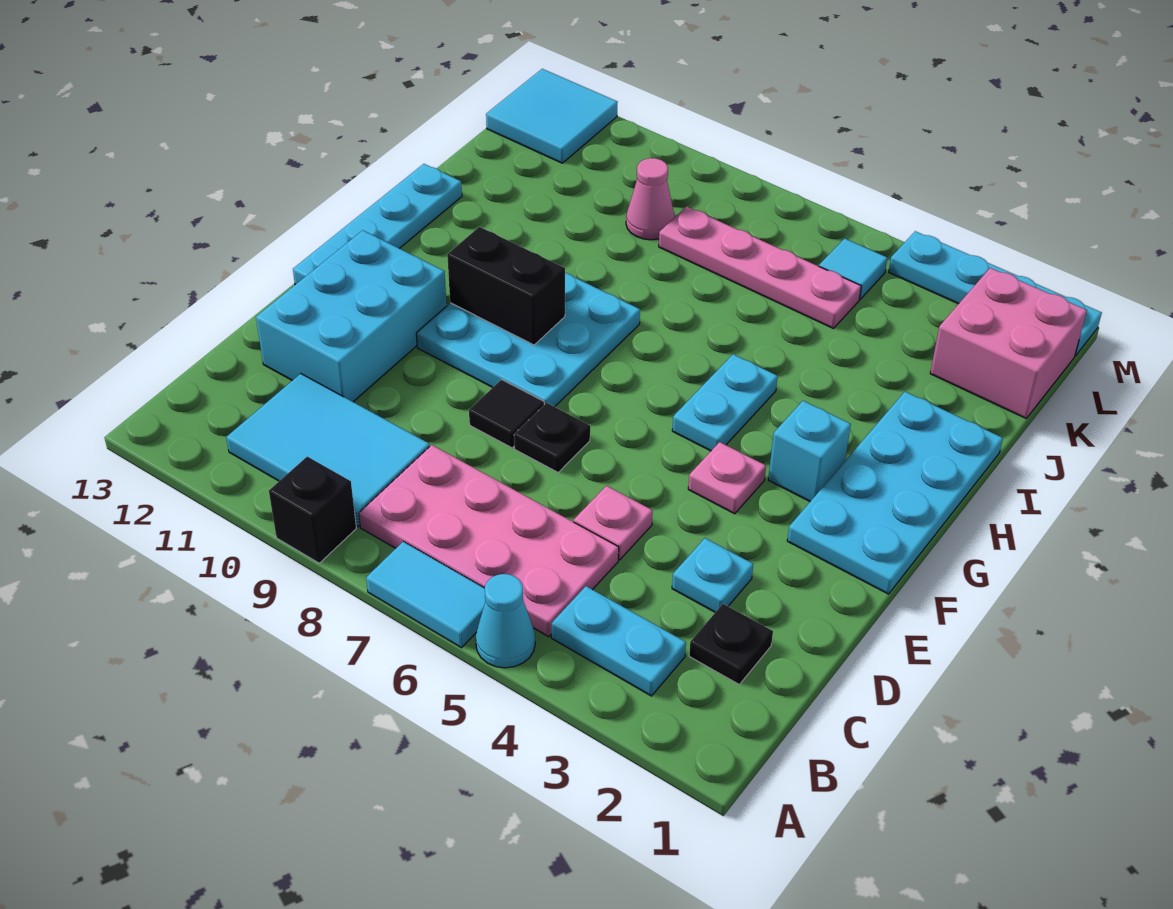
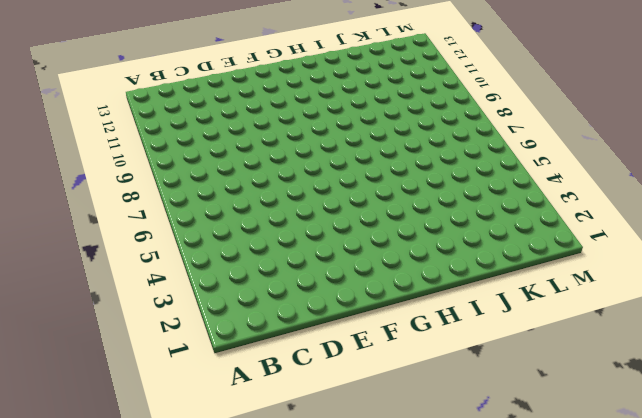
none -> cyan cone A5 level 1
none -> cyan tile A6:A7 level 1
none -> black brick A9 level 1

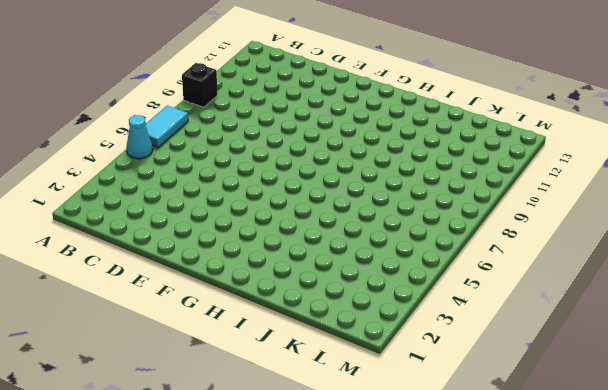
none -> cyan plate B3:B4 level 1
none -> pink plate B5:C8 level 1
none -> cyan tile B9:C11 level 1

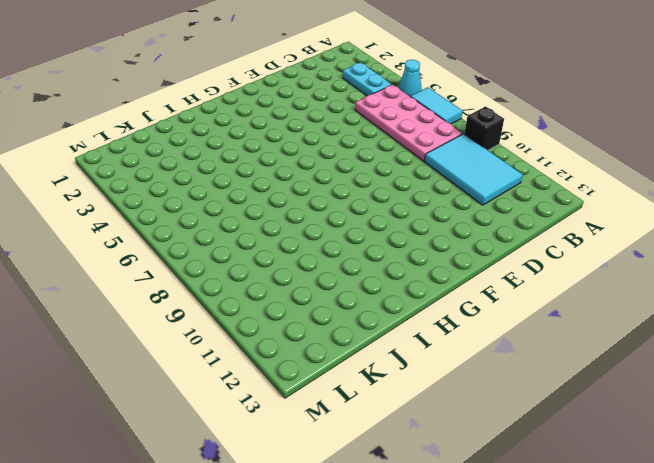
none -> black plate C2 level 1
none -> cyan plate D3 level 1
none -> pink plate D5 level 1

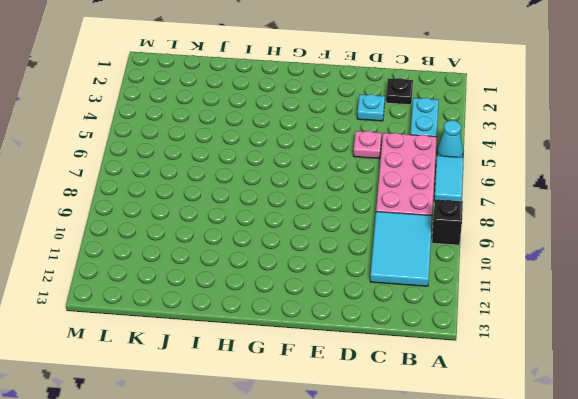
none -> cyan brick D11:F12 level 1
none -> black plate E7 level 1
none -> black tile E8 level 1

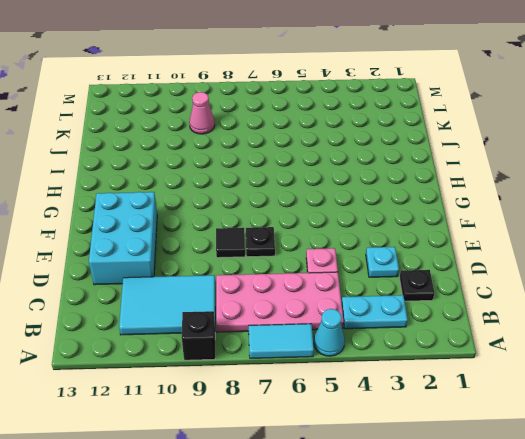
none -> cyan plate F1:I2 level 1
none -> pink plate F4 level 1
none -> cyan plate F8:H10 level 1

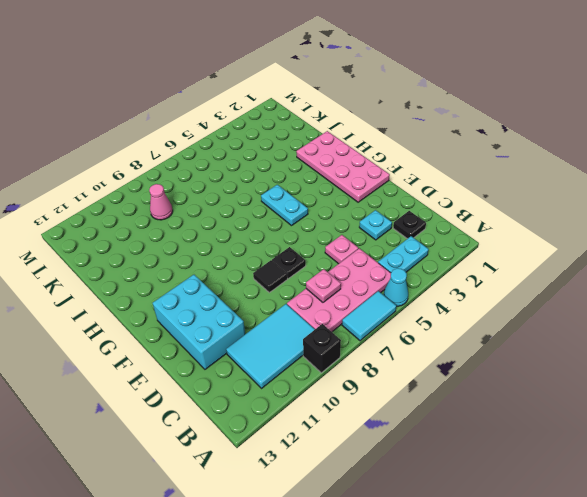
pink plate C7 level 2 -> pink plate F4 level 1
pink plate F1:I2 level 1 -> cyan plate F1:I2 level 1
none -> cyan plate F8:H10 level 1
none -> cyan plate F13:I13 level 1
none -> cyan brick G3 level 1

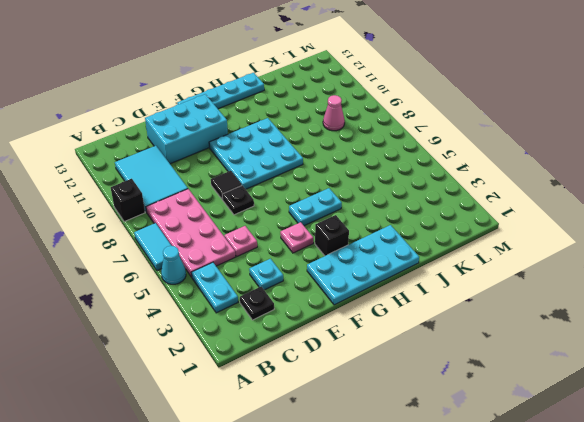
black brick G3 level 1 -> cyan brick G3 level 1
none -> pink brick K1:L2 level 1
none -> pink plate K5:K8 level 1
none -> cyan tile L5 level 1

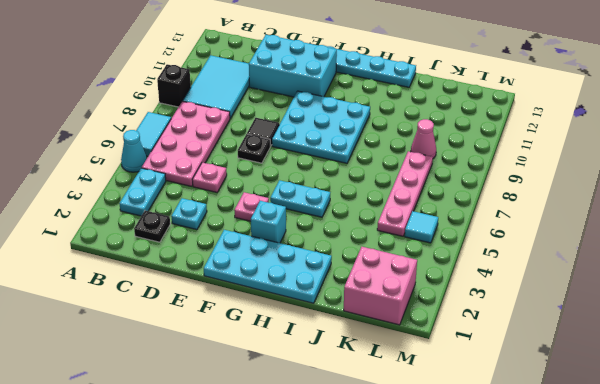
none -> cyan tile L12:M13 level 1
none -> cyan plate M1:M4 level 1
none -> black brick G9:G10 level 2

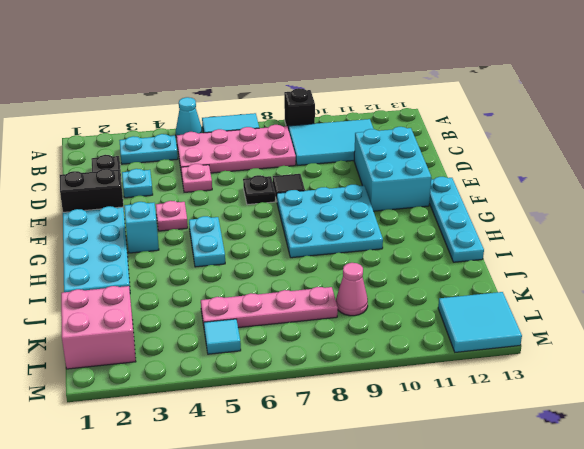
black brick E1:E2 level 1 -> black brick G9:G10 level 2
none -> cyan plate M1:M4 level 1

